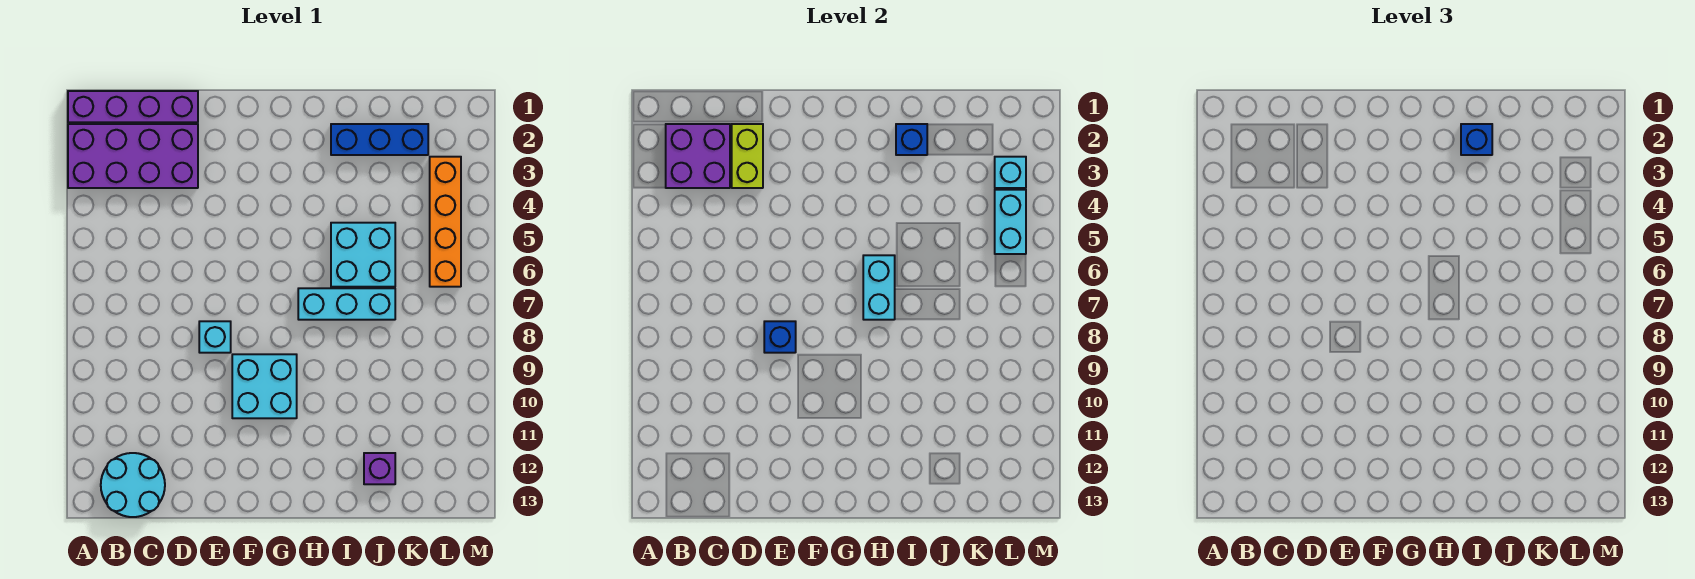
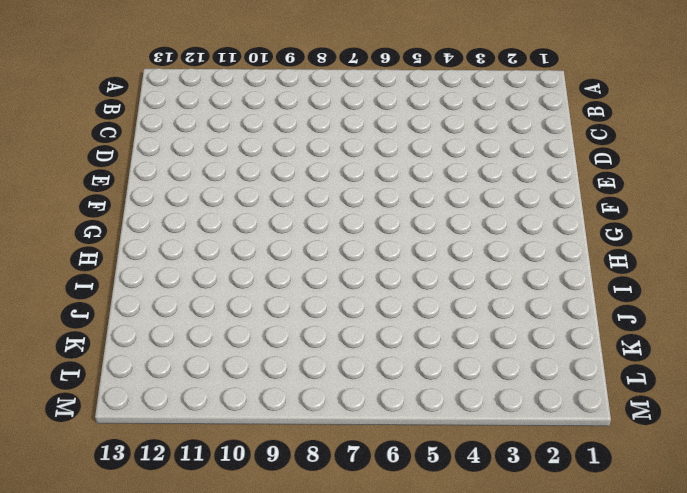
none -> purple brick A1:D1 level 1
none -> purple brick A2:D3 level 1
none -> cyan round brick B12:C13 level 1

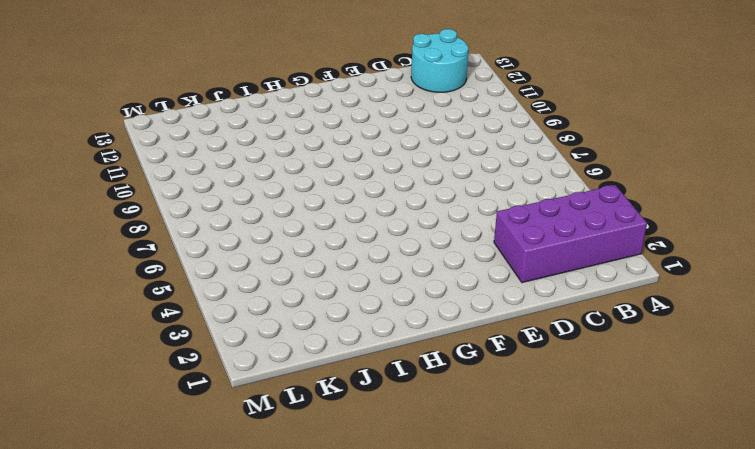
none -> purple brick A1:D1 level 1
none -> cyan brick E8 level 1
none -> cyan brick F9:G10 level 1

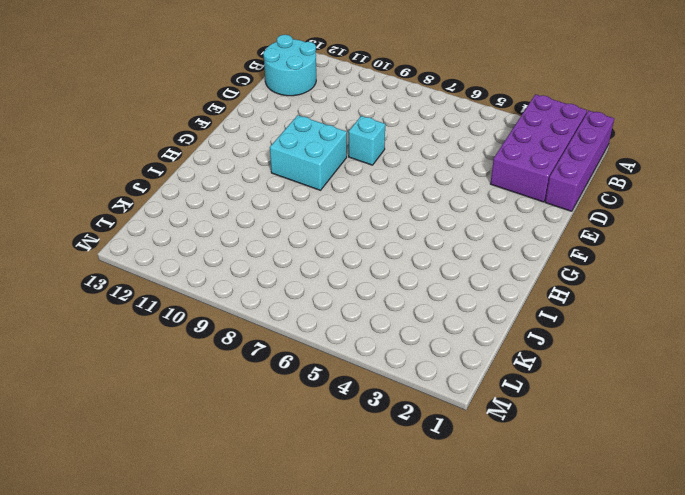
none -> cyan brick H7:J7 level 1
none -> blue brick I2:K2 level 1
none -> cyan brick I5:J6 level 1

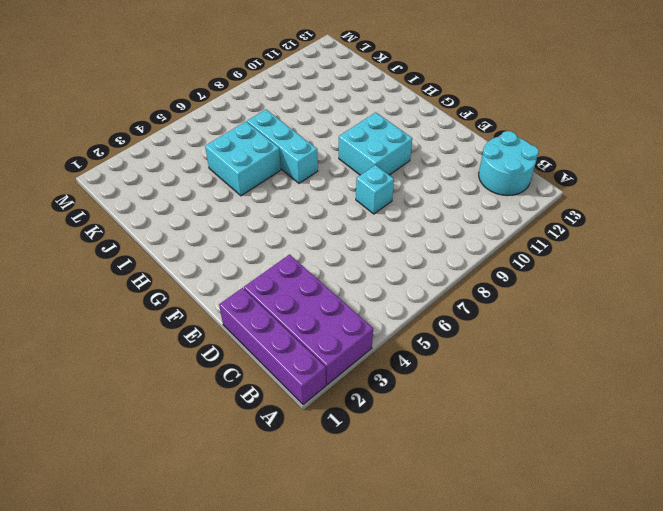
none -> blue brick I2:K2 level 1
none -> purple brick J12 level 1
none -> orange brick L3:L6 level 1

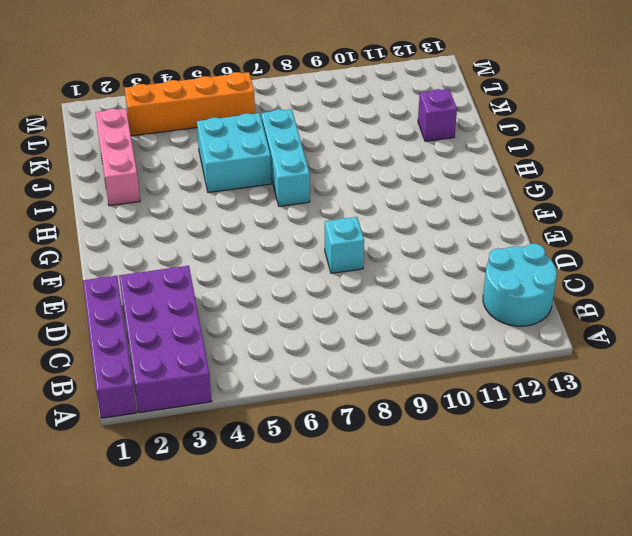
pink brick I2:K2 level 1 -> blue brick I2:K2 level 1
none -> cyan brick F9:G10 level 1
none -> purple brick B2:C3 level 2
none -> lime brick D2:D3 level 2

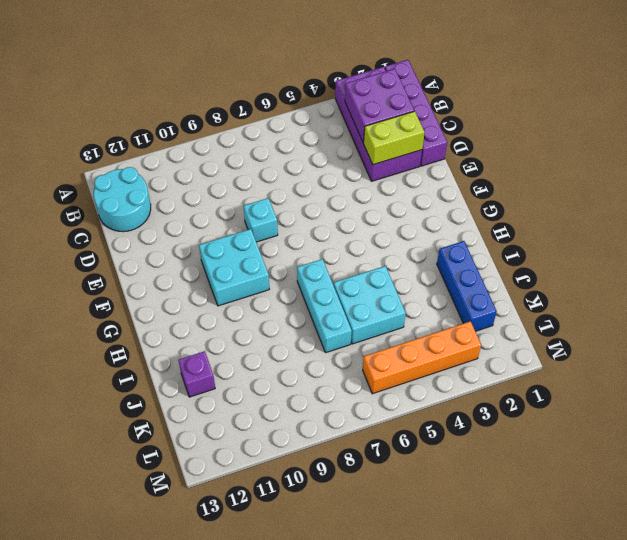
none -> blue brick E8 level 2
none -> cyan brick H6:H7 level 2
none -> blue brick I2 level 2

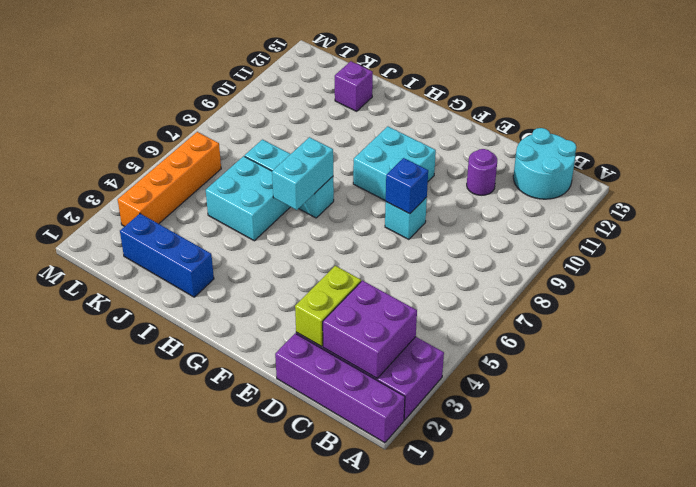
purple round brick D11 level 1 -> none
none -> blue brick I2 level 2
none -> cyan brick L3 level 2
none -> cyan brick L4:L5 level 2

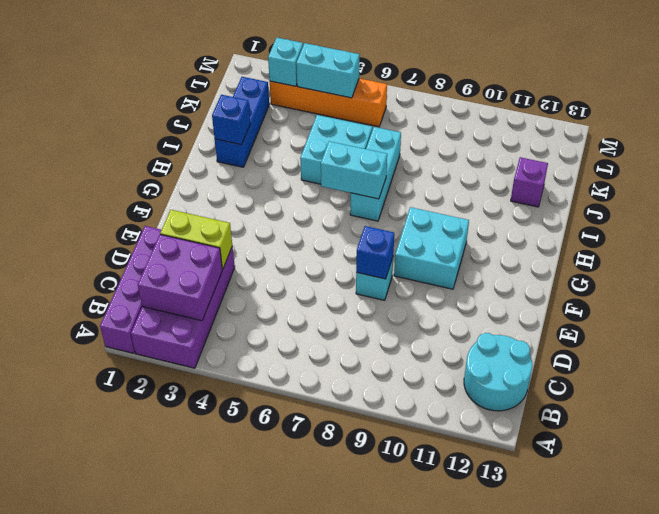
none -> blue brick I2 level 3

